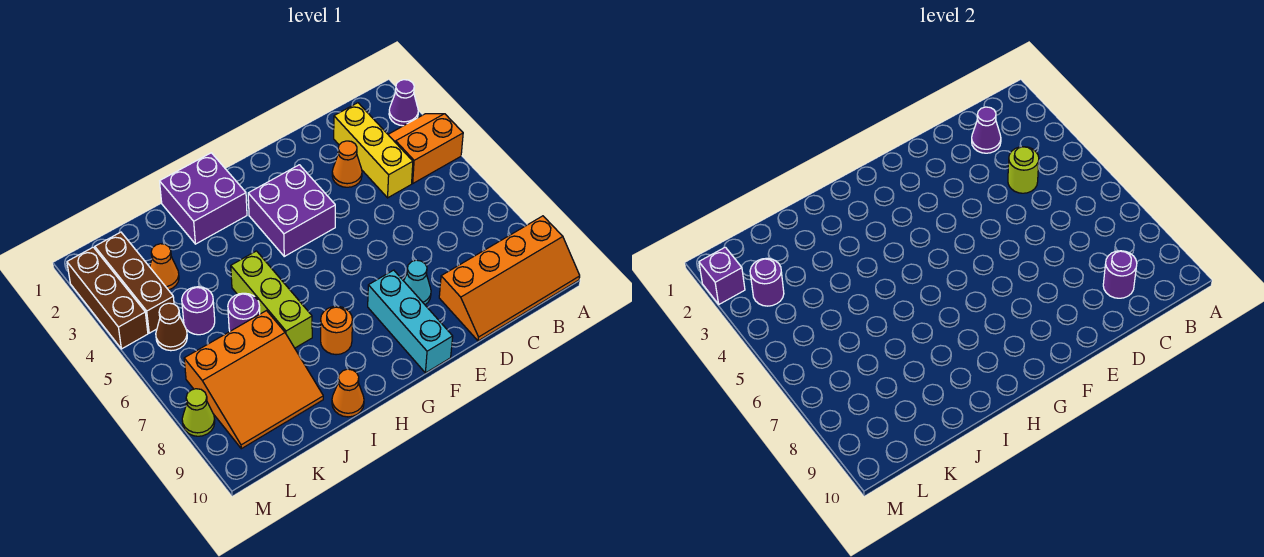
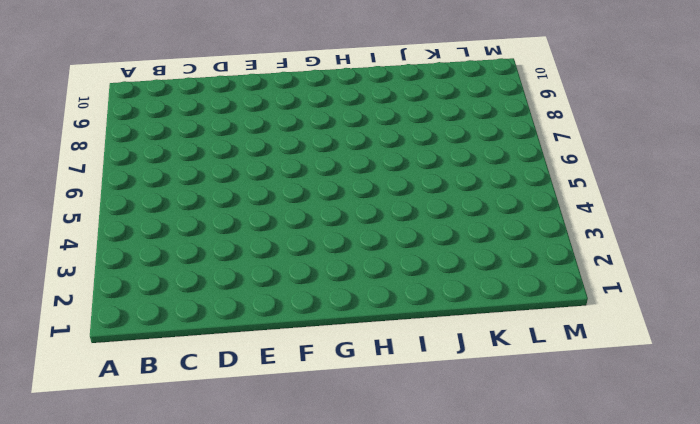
none -> purple cone A2 level 1
none -> orange slope A3:B4 level 1 top 4
none -> orange slope A9:D10 level 1 top 9

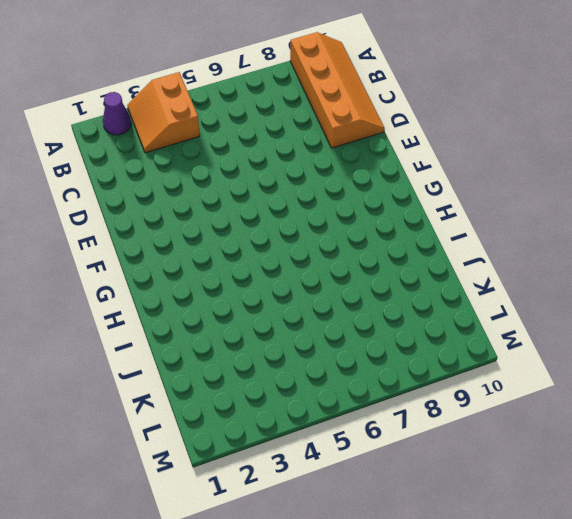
none -> yellow brick C2:C4 level 1
none -> orange cone D3 level 1
none -> cyan cone E8 level 1

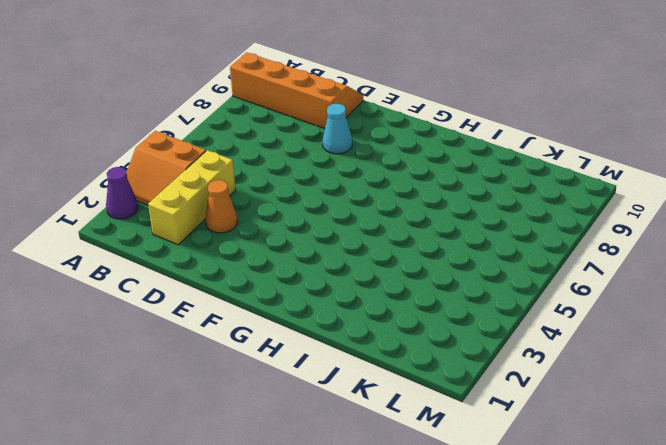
none -> purple brick F3:G4 level 1
none -> cyan brick F8:F10 level 1
none -> purple brick H1:I2 level 1

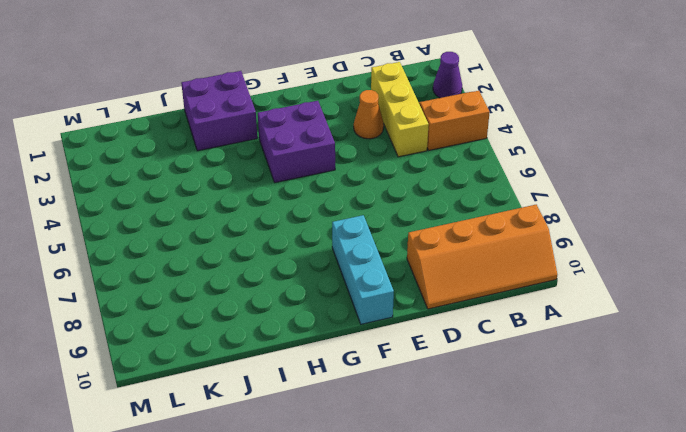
none -> cyan cone E8 level 1
none -> orange round brick H8 level 1
none -> lime brick I5:I7 level 1

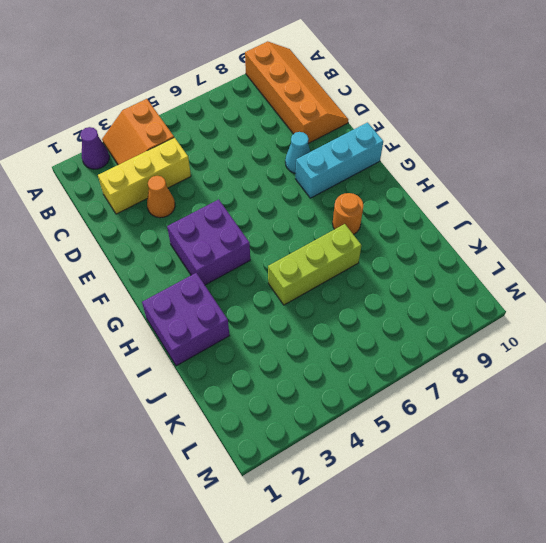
none -> orange cone I10 level 1
none -> purple round brick J6 level 1
none -> orange slope J7:L9 level 1 top 7

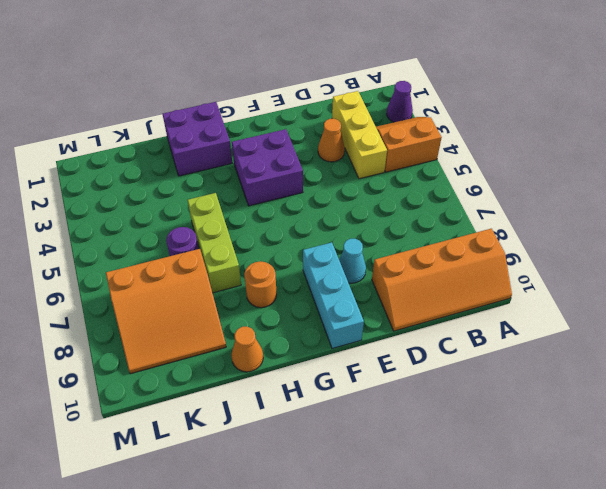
none -> orange cone K3 level 1
none -> purple round brick K5 level 1
none -> brown brick L2:L4 level 1

